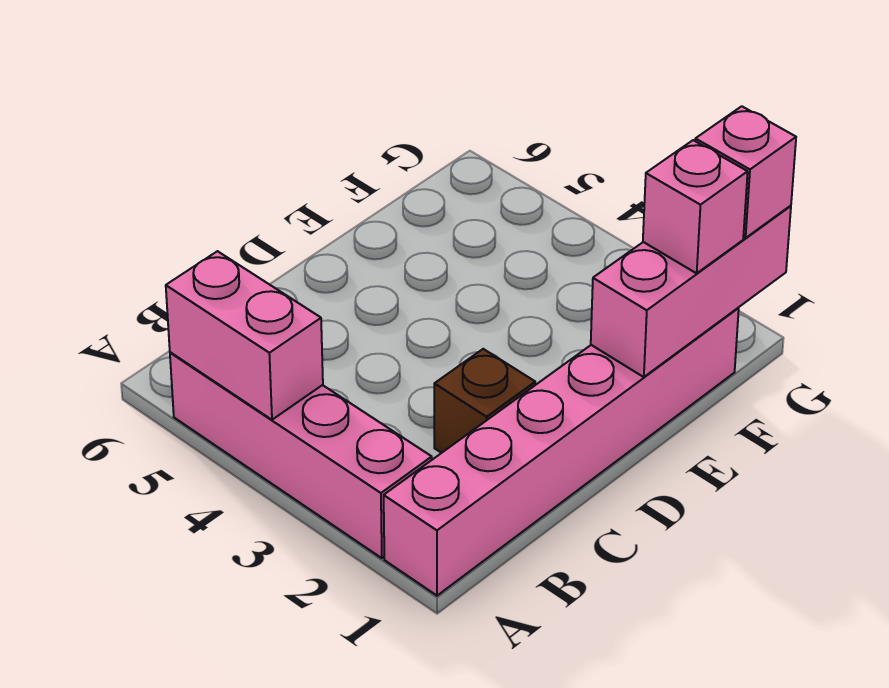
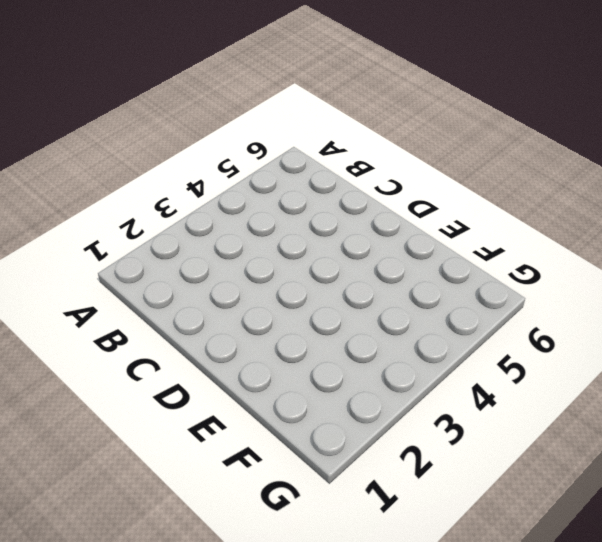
none -> pink brick A1:F1 level 1
none -> pink brick A2:A5 level 1

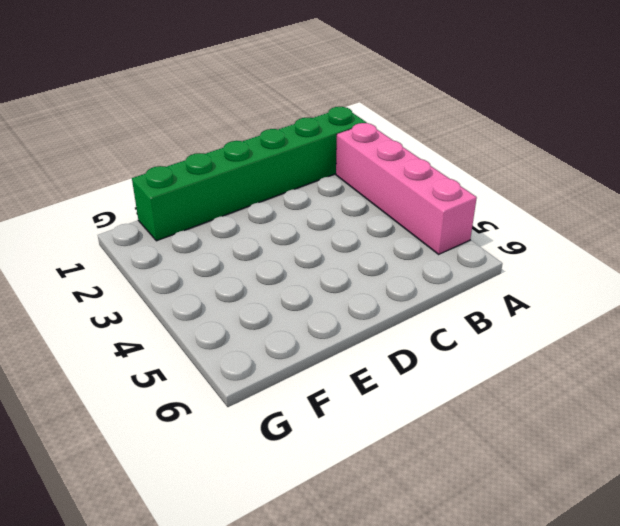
green brick A1:F1 level 1 -> pink brick A1:F1 level 1
none -> brown brick C2 level 1
none -> pink brick A4:A5 level 2

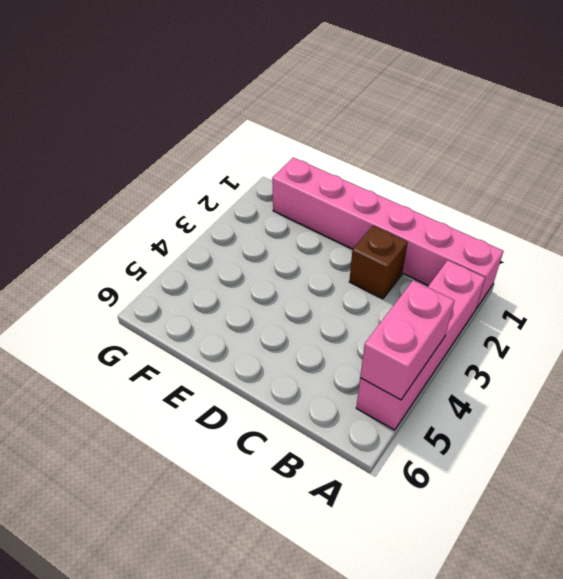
none -> pink brick E1:G1 level 2
none -> pink brick F1 level 3

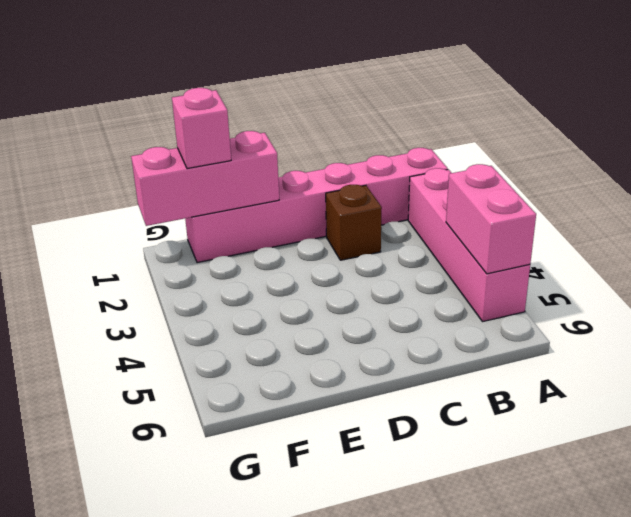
none -> pink brick G1 level 3

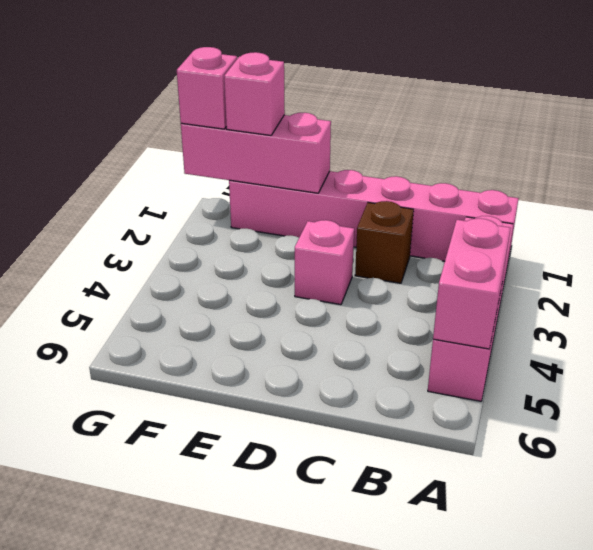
pink brick D3 level 1 -> none

